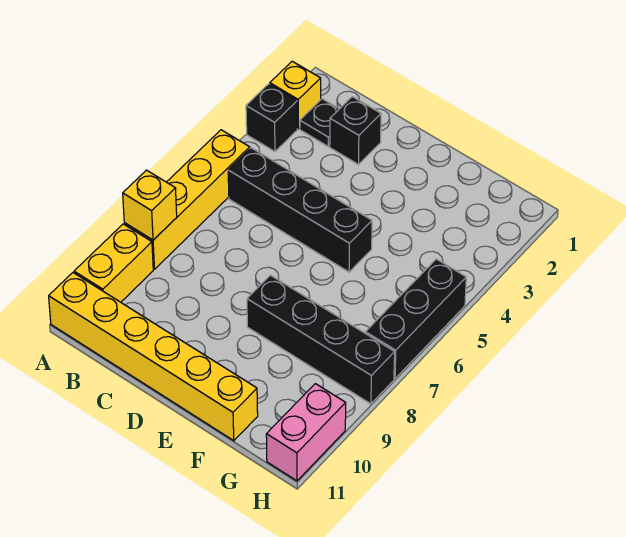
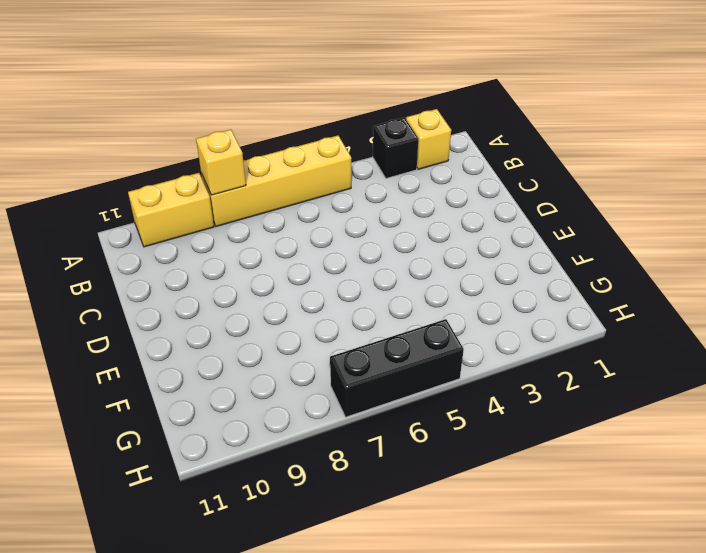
none -> yellow brick A11:F11 level 1
none -> black plate B2 level 1
none -> black brick B5:E5 level 1

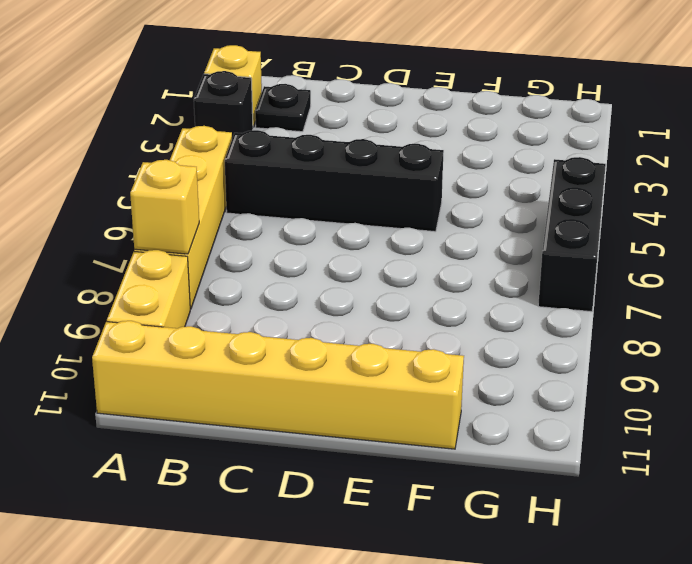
none -> black brick C2 level 1
none -> black brick E8:H8 level 1
none -> pink brick H10:H11 level 1

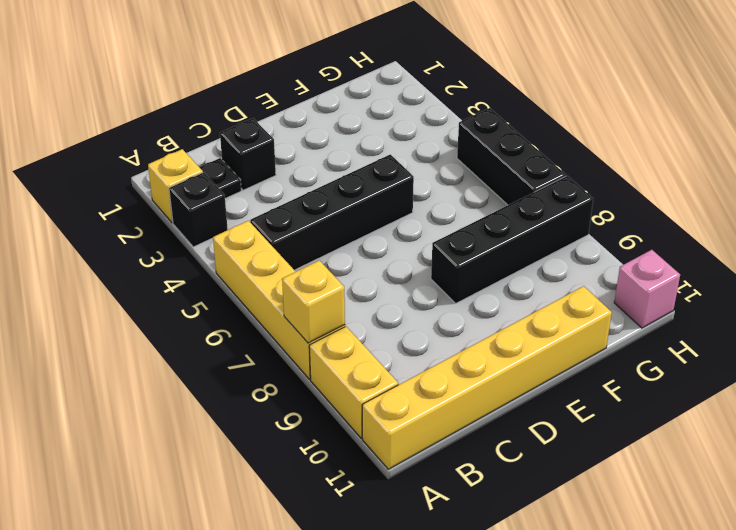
pink brick H11 level 1 -> pink brick H10:H11 level 1

